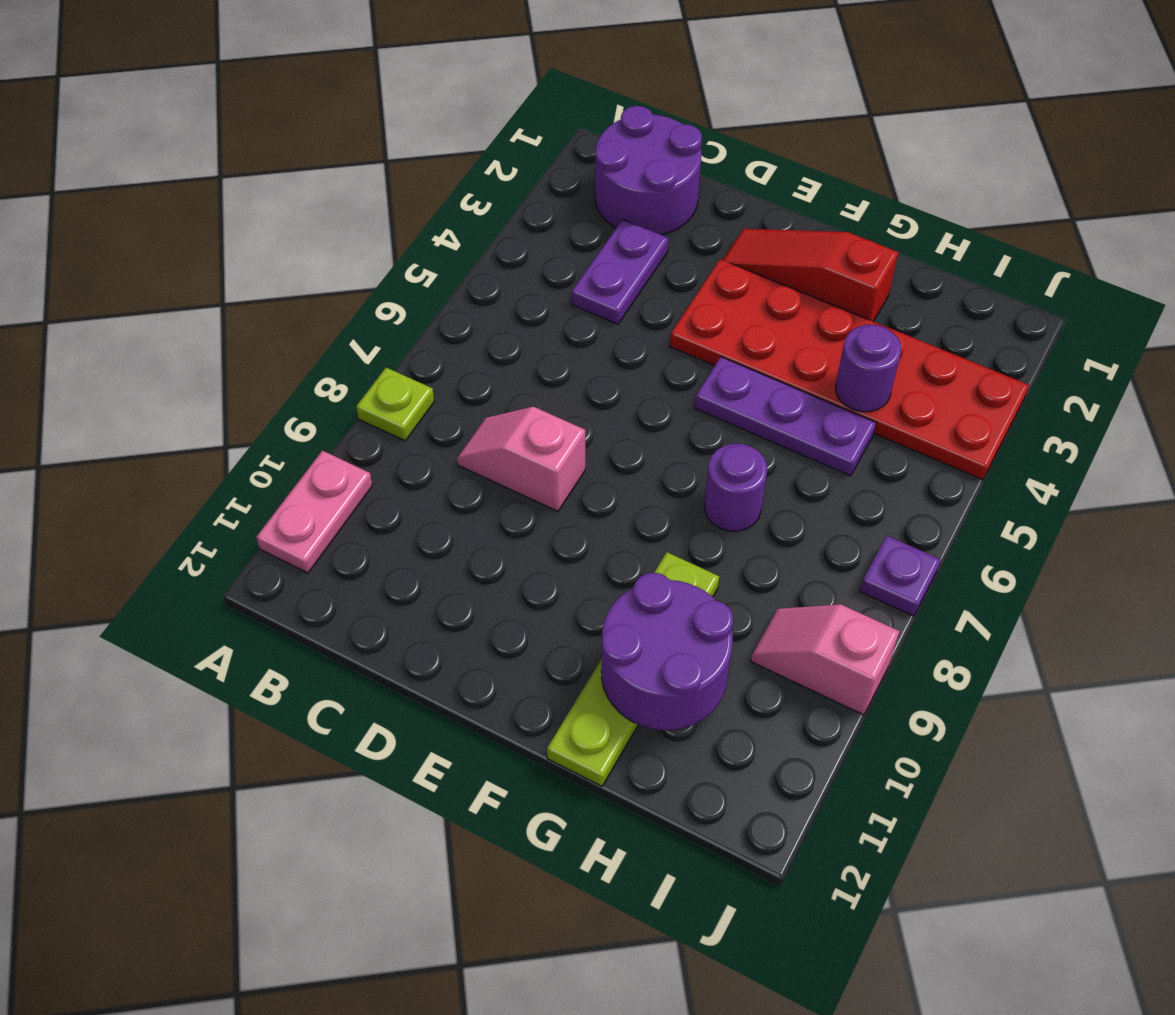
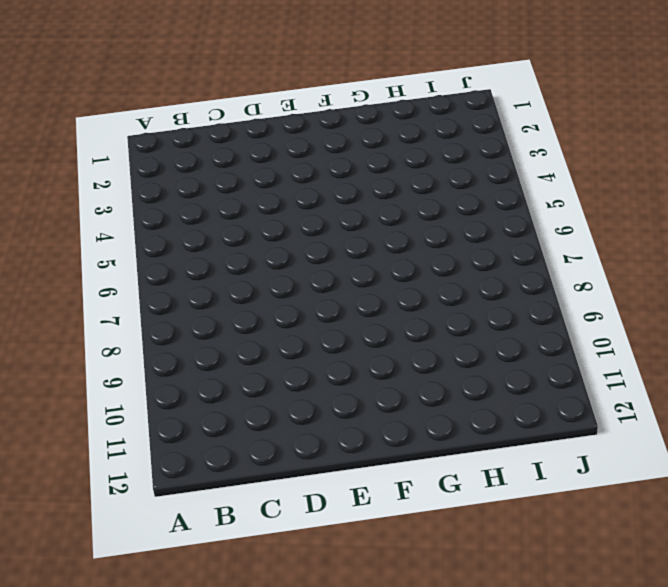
none -> lime plate A8 level 1
none -> pink plate A10:A11 level 1
none -> purple round brick B1:C2 level 1

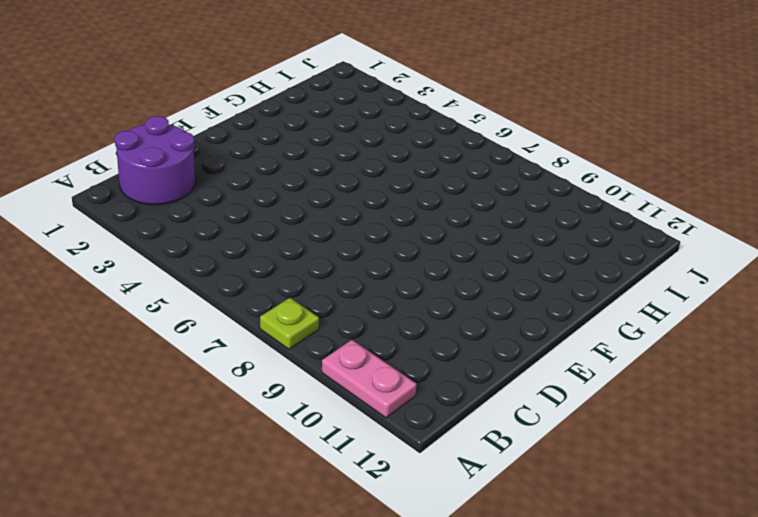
none -> purple plate C3:C4 level 1
none -> pink slope C8:D8 level 1 top D
none -> red slope E2:G2 level 1 top G

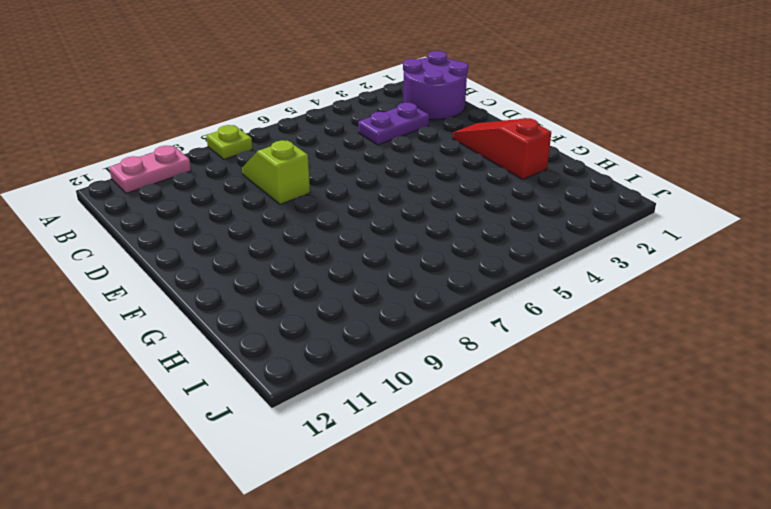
lime slope C8:D8 level 1 top D -> pink slope C8:D8 level 1 top D
none -> red plate E3:J4 level 1
none -> purple plate F5:H5 level 1
none -> purple round brick G7 level 1

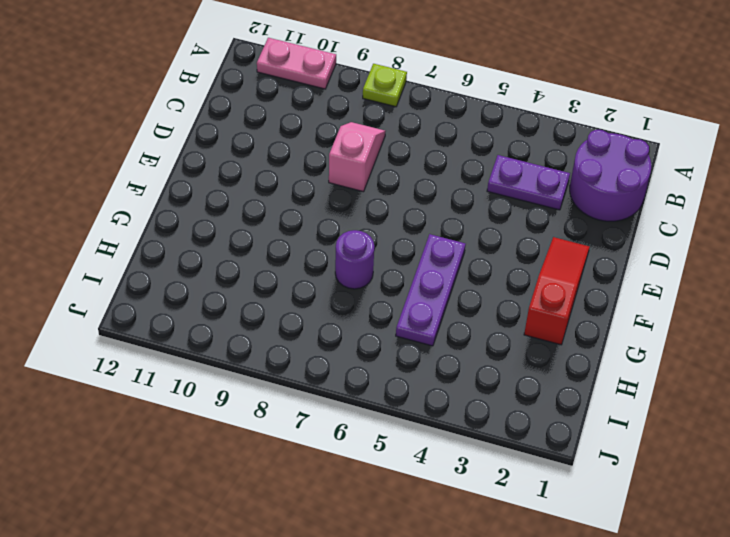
none -> red plate E3:J4 level 1
none -> lime plate G9:G12 level 1
none -> pink slope I9:J9 level 1 top J

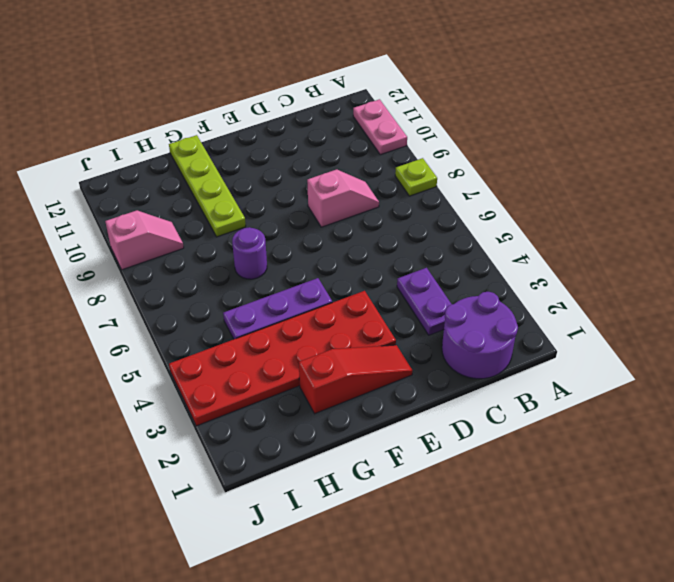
none -> purple plate J7 level 1
none -> purple round brick G10:H11 level 2
none -> purple round brick H4 level 2

